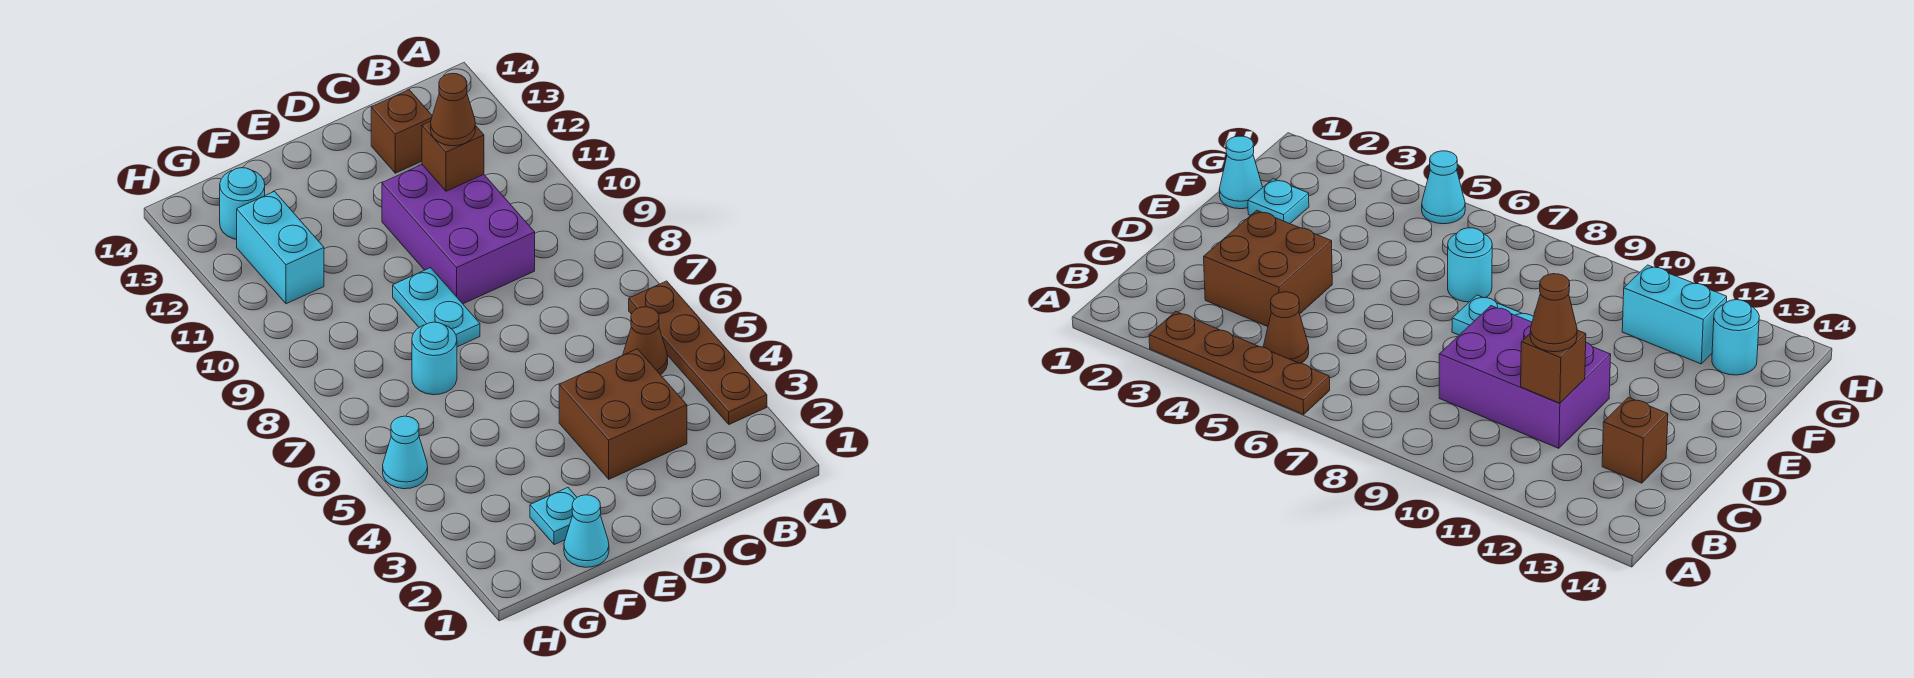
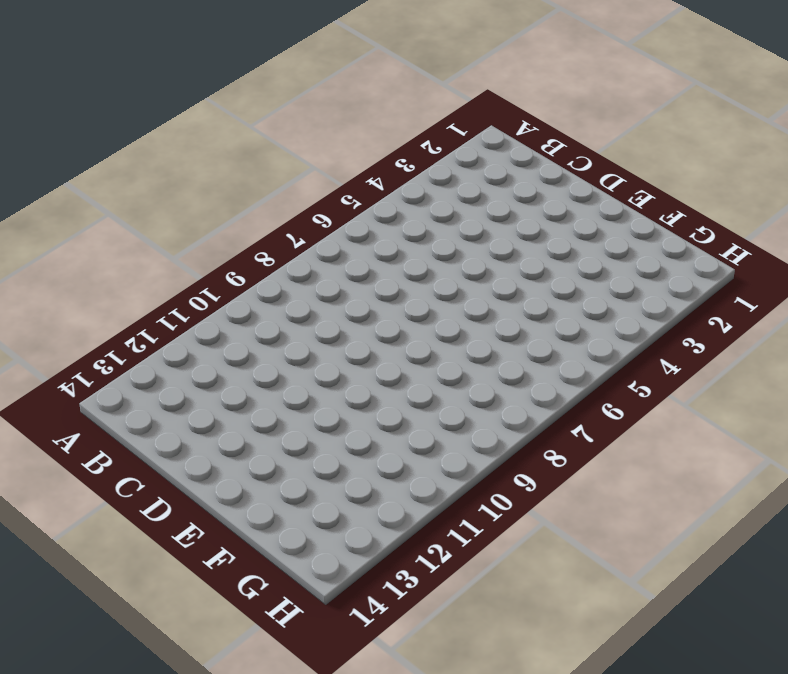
none -> brown plate A3:A6 level 1
none -> brown cone B5 level 1
none -> brown brick C3:D4 level 1

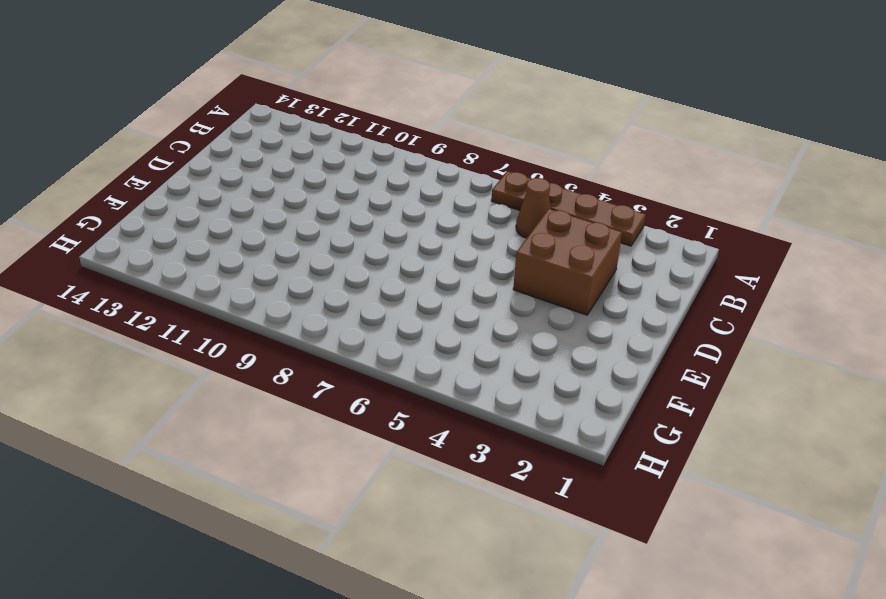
none -> purple brick C9:D11 level 1
none -> brown brick C13 level 1
none -> cyan plate E8:E9 level 1

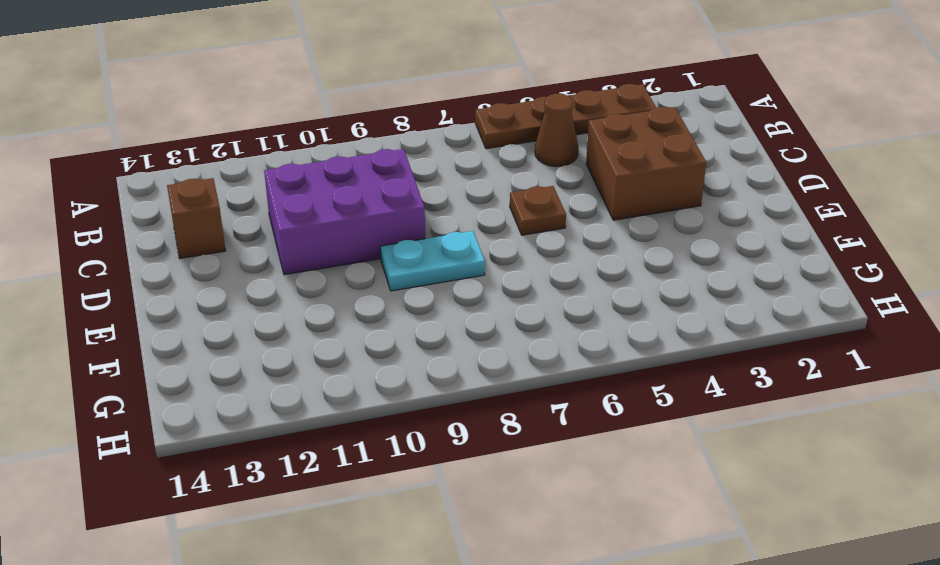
brown plate D6 level 1 -> none
none -> cyan cone F1 level 1
none -> cyan plate F2 level 1
none -> cyan round brick F7 level 1

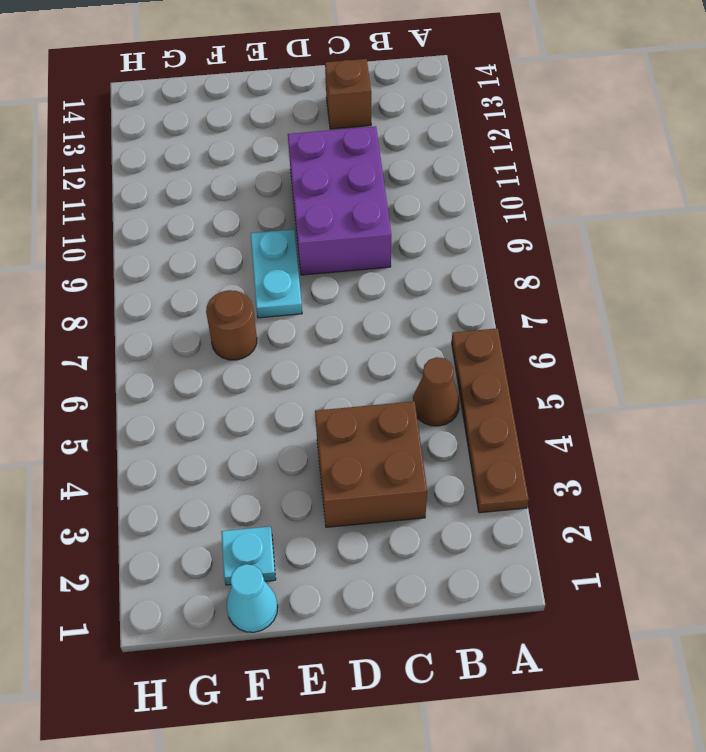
brown round brick F7 level 1 -> cyan round brick F7 level 1
none -> cyan brick G11:G12 level 1
none -> cyan round brick G13 level 1
none -> cyan cone H5 level 1

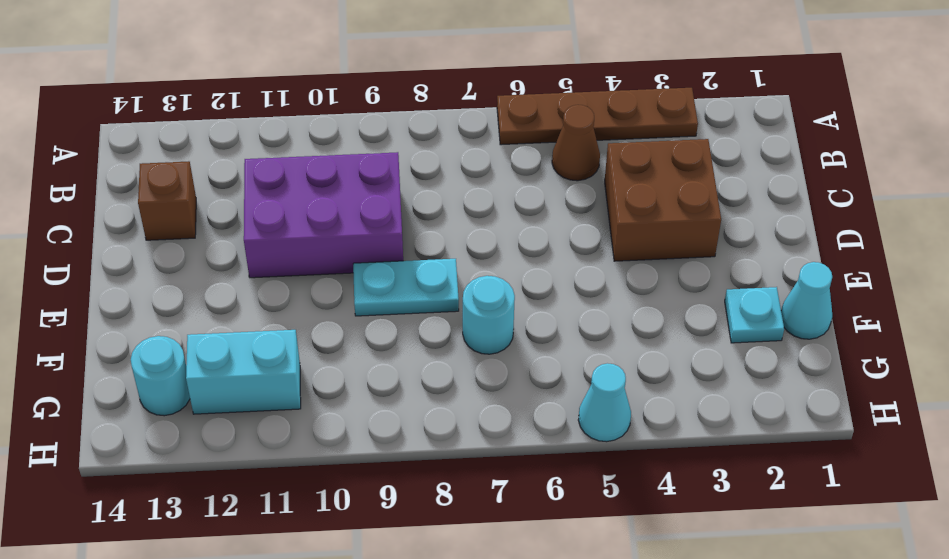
none -> brown brick C11 level 2
none -> brown cone C11 level 3

